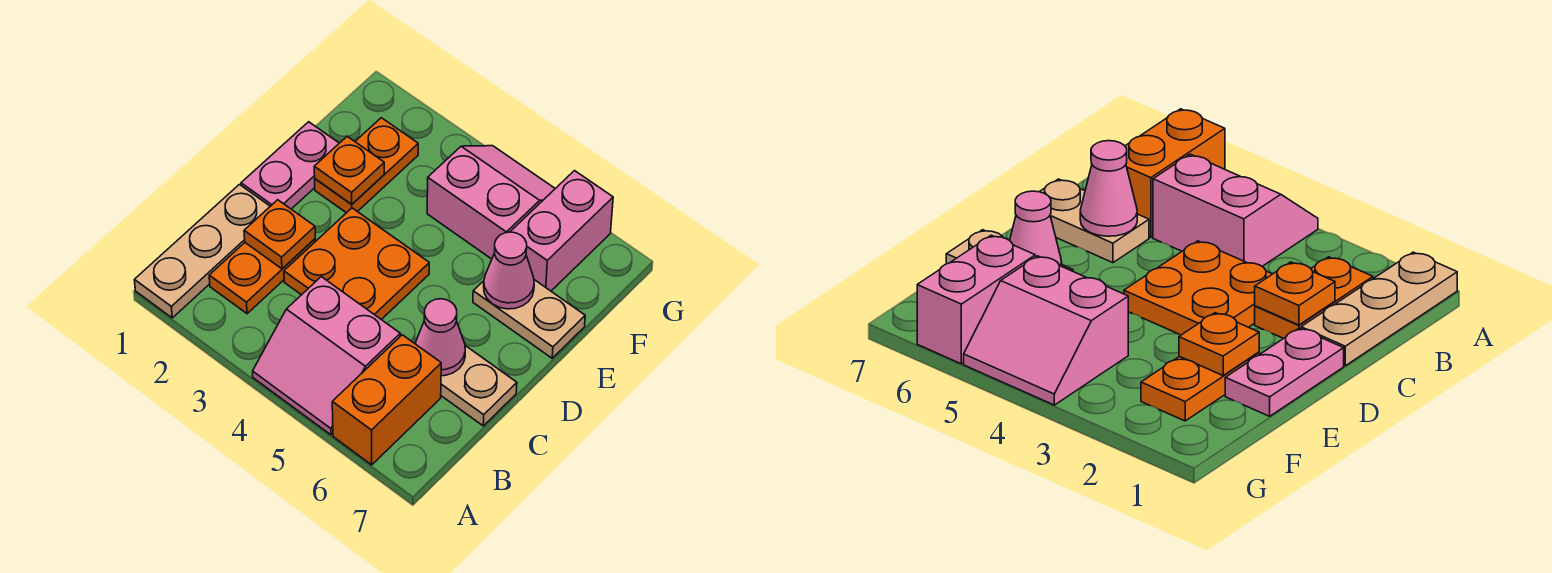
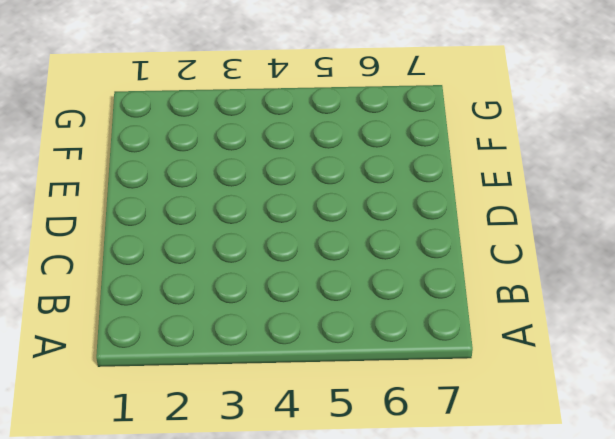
none -> tan plate A1:C1 level 1
none -> pink slope A4:B5 level 1 top B
none -> orange brick A6:B6 level 1

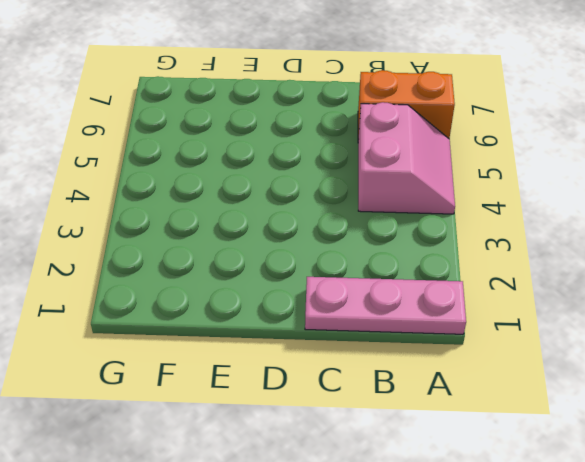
pink plate A1:C1 level 1 -> tan plate A1:C1 level 1
none -> orange plate B2:C2 level 1
none -> orange plate C3:D4 level 1
none -> tan plate C6:C7 level 1

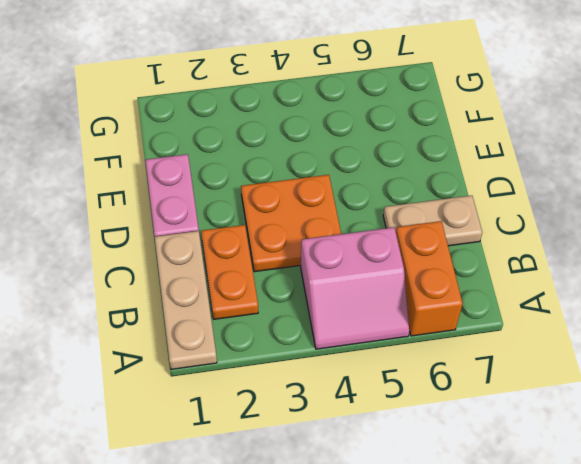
none -> orange plate E2:F2 level 1
none -> tan plate E6:E7 level 1
none -> pink slope F4:G5 level 1 top F

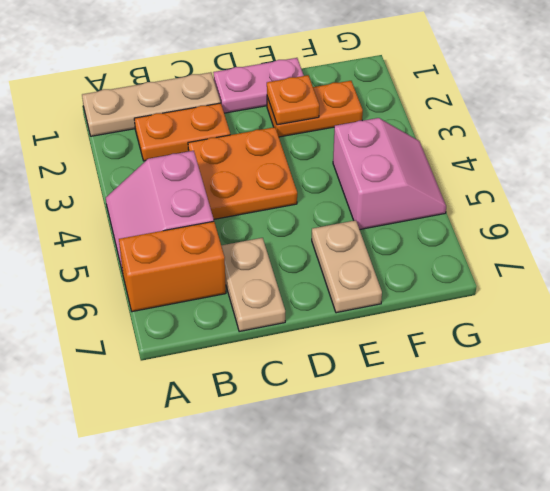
none -> pink brick F6:G6 level 1
none -> orange plate C2 level 2
none -> pink cone C6 level 2

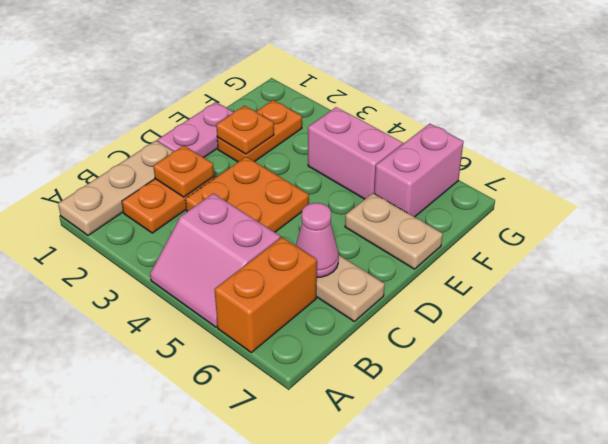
none -> pink cone E6 level 2

